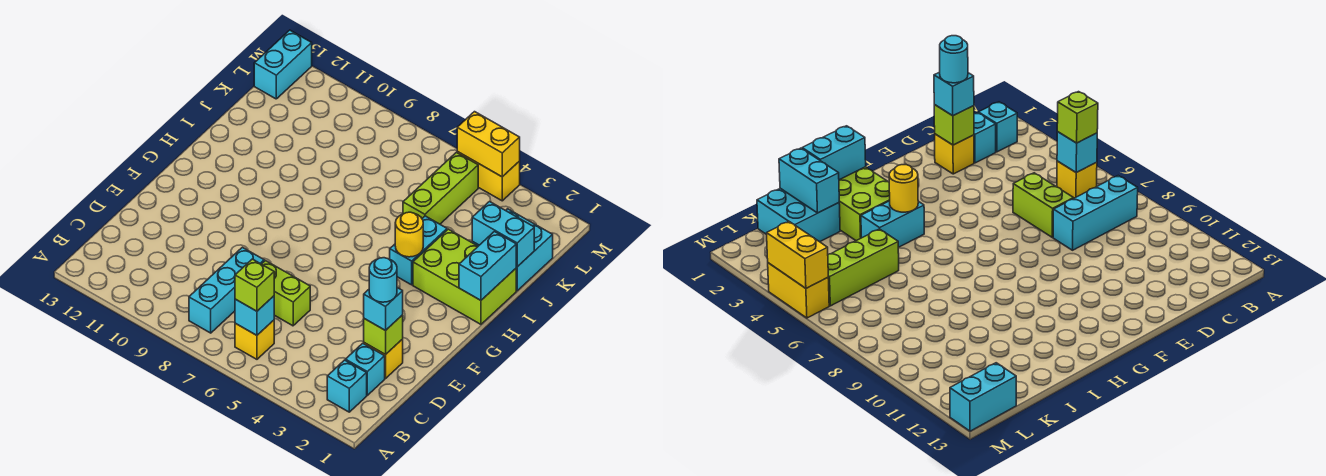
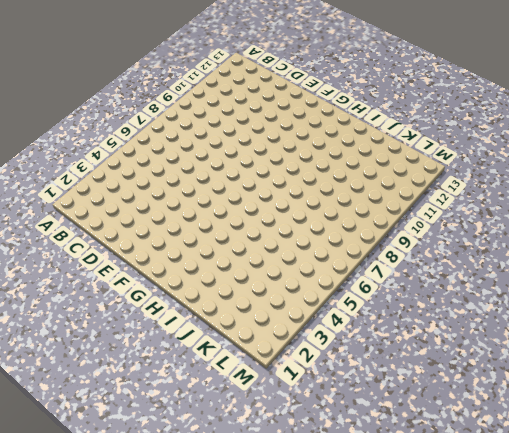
none -> cyan brick B2 level 1
none -> yellow brick B6 level 1
none -> cyan brick B8:D8 level 1

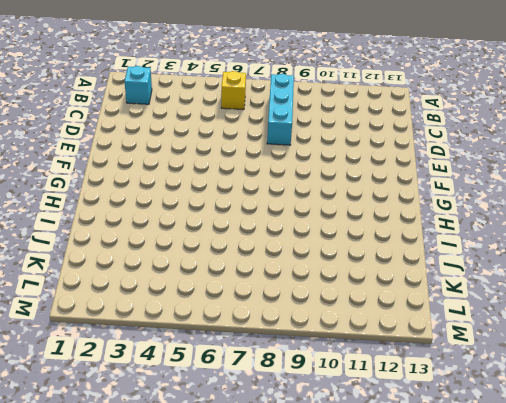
none -> cyan brick C2 level 1
none -> yellow brick D2 level 1
none -> lime brick D6:D7 level 1

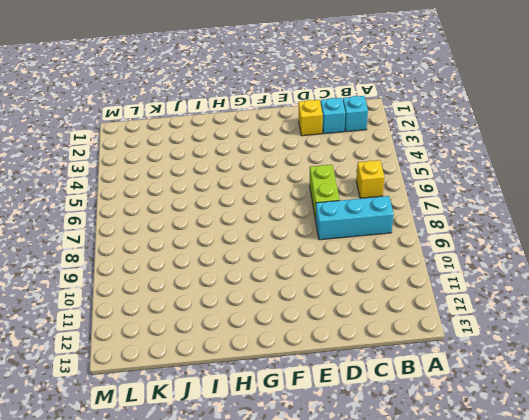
none -> lime brick H1:I3 level 1
none -> cyan brick H4:I4 level 1
none -> cyan brick J1:K2 level 1

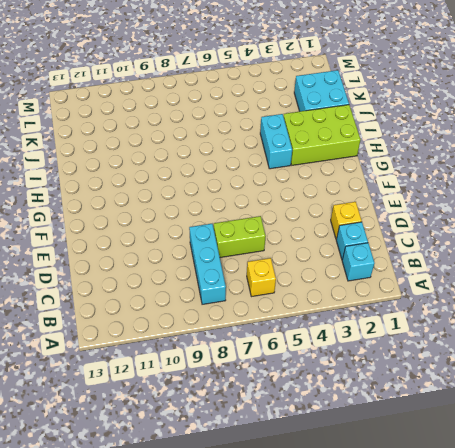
none -> lime brick J5:L5 level 1
none -> cyan brick L13:M13 level 1
none -> yellow brick M4:M5 level 1

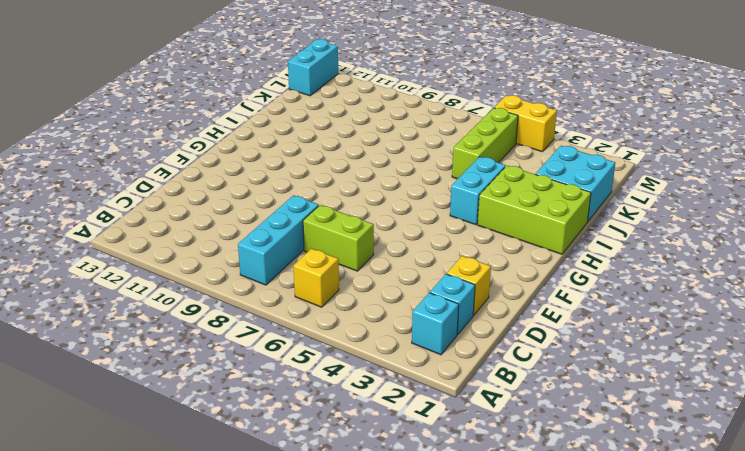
none -> cyan brick B6 level 2
none -> lime brick D2 level 2
none -> cyan brick H1:I1 level 2

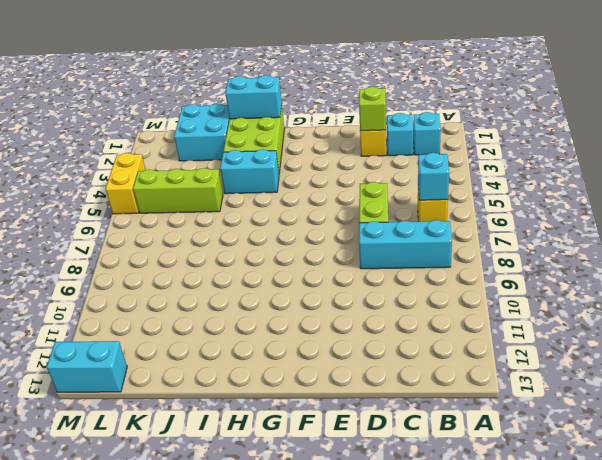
none -> yellow round brick H4 level 2
none -> cyan brick J1:J2 level 2
none -> yellow brick M4:M5 level 2

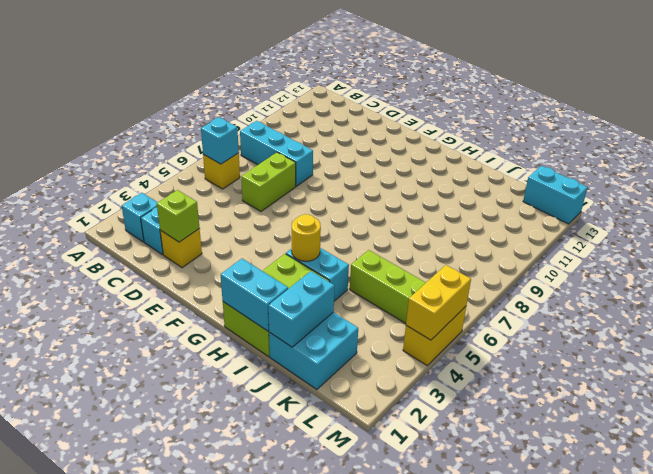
none -> lime brick B6 level 3
none -> cyan brick D2 level 3
none -> cyan round brick D2 level 4

